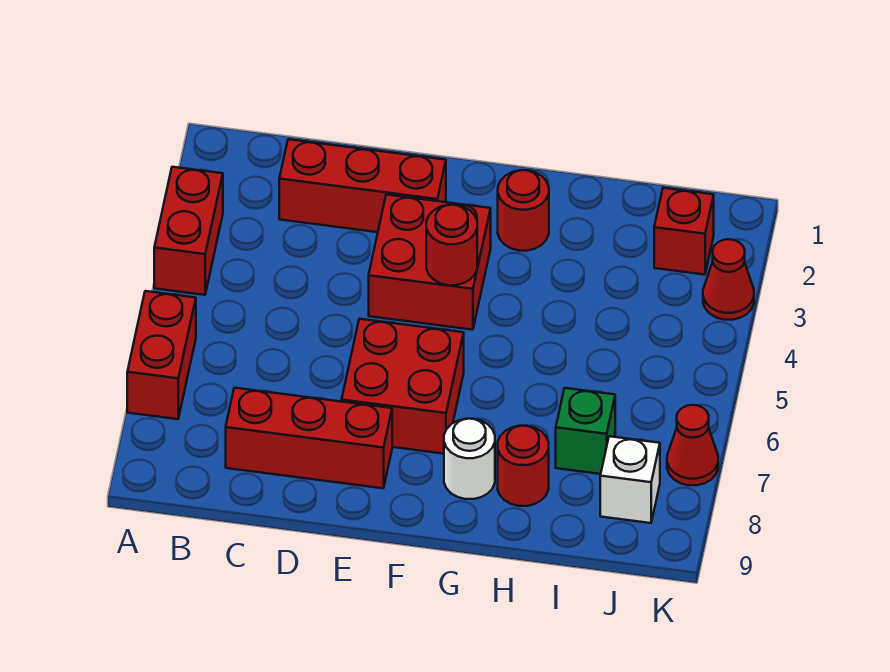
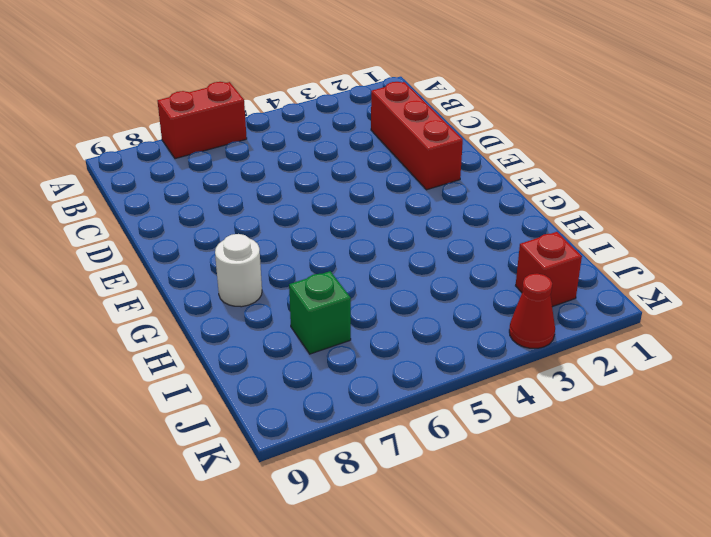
none -> red brick A3:A4 level 1
none -> red brick C8:E8 level 1
none -> red brick E3:F4 level 1

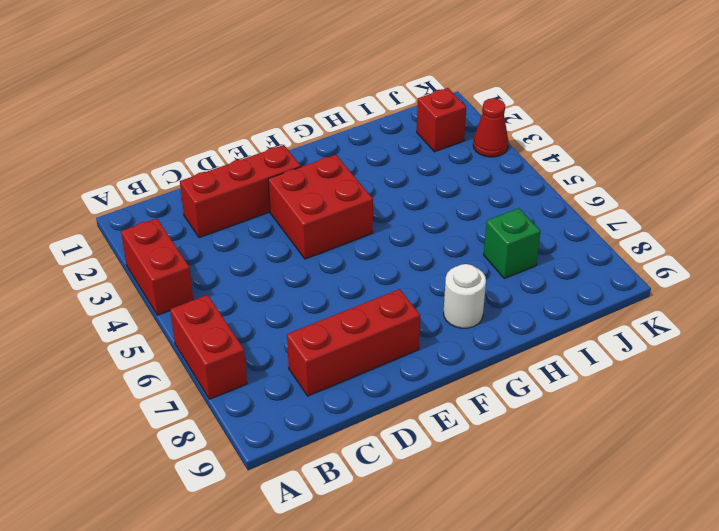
none -> red brick E6:F7 level 1
none -> red round brick G2 level 1
none -> red round brick H8 level 1

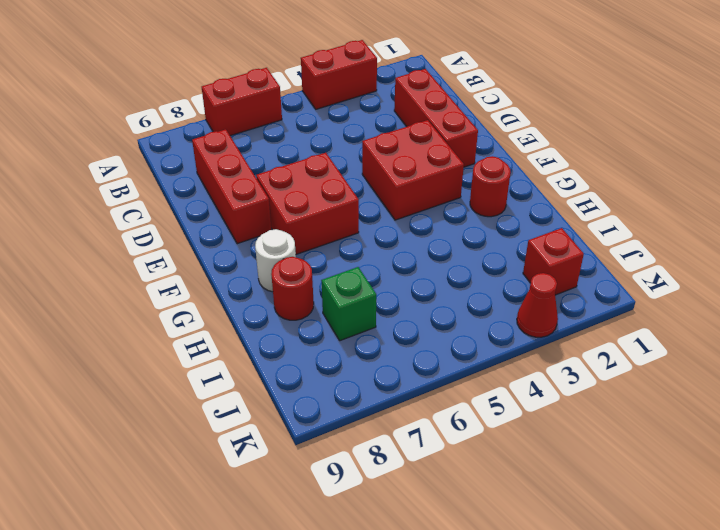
none -> white brick J8 level 1
none -> red cone K7 level 1
none -> red round brick F4 level 2

